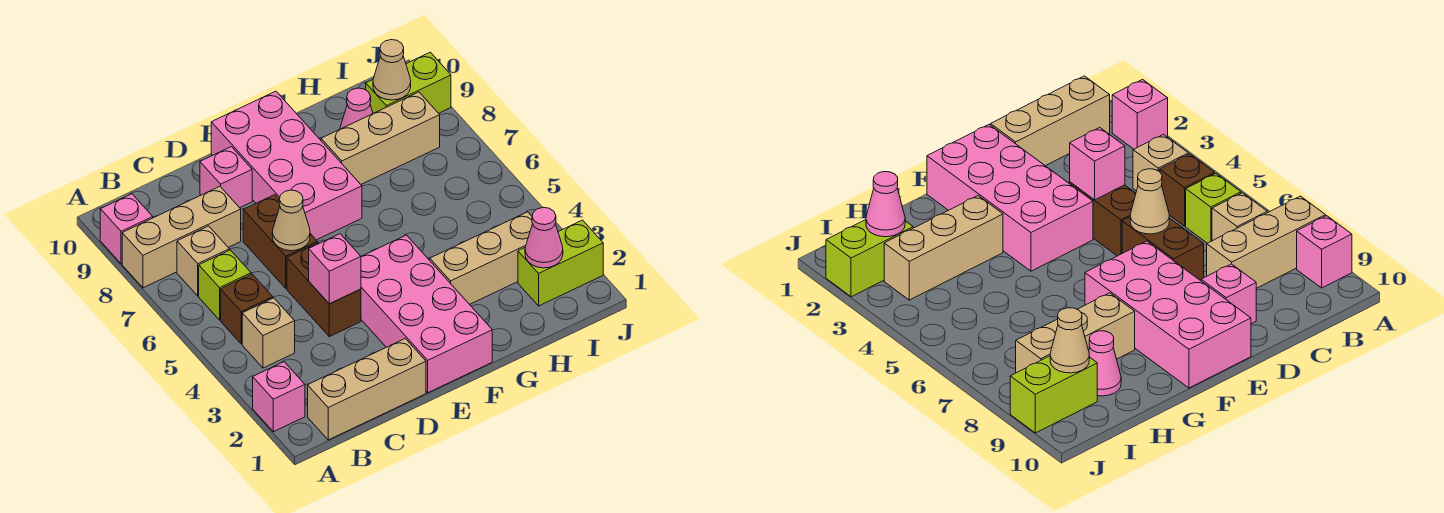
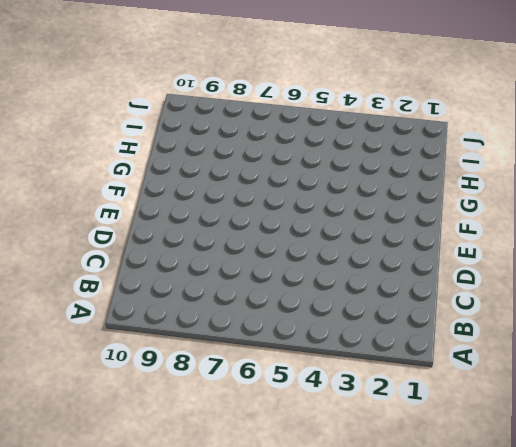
none -> pink brick A2 level 1
none -> tan brick A8:C8 level 1
none -> pink brick A9 level 1

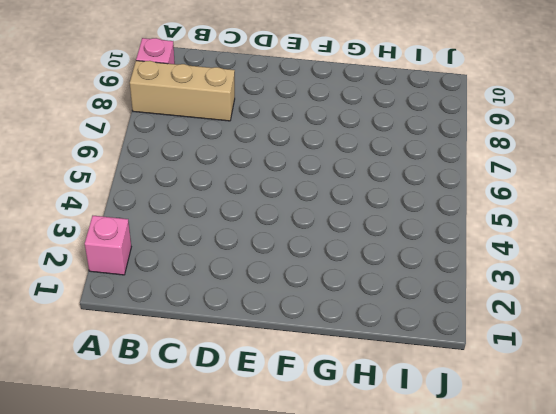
none -> tan brick B1:D1 level 1
none -> tan brick B4 level 1
none -> brown brick B5 level 1

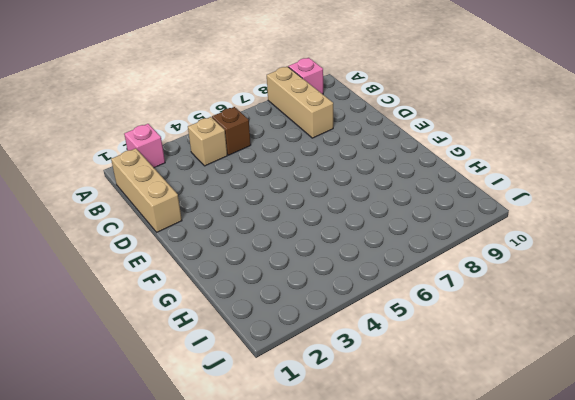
none -> lime brick B6 level 1
none -> tan brick B7 level 1
none -> brown brick D4:D5 level 1

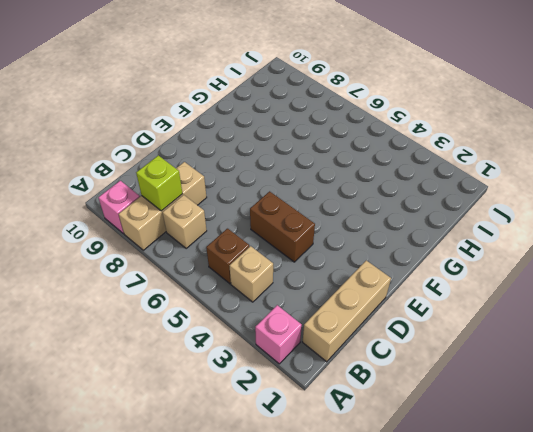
lime brick B8 level 2 -> lime brick B6 level 1
none -> brown brick D6:D7 level 1
none -> pink brick D9 level 1
none -> pink brick E1:F4 level 1

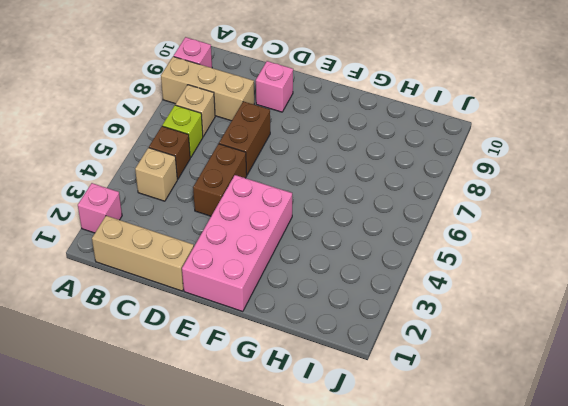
none -> pink brick E7:F10 level 1
none -> tan brick G3:I3 level 1
none -> tan brick G8:I8 level 1

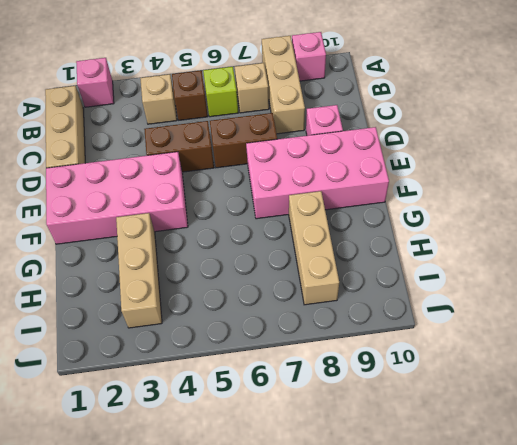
none -> pink cone H9 level 1
none -> lime brick I2:J2 level 1
none -> lime brick I9:J9 level 1

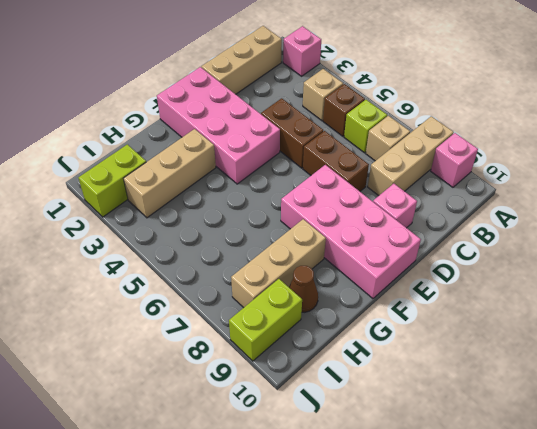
brown cone H9 level 1 -> pink cone H9 level 1
none -> pink brick D4 level 2
none -> tan cone D6 level 2
none -> pink cone I2 level 2

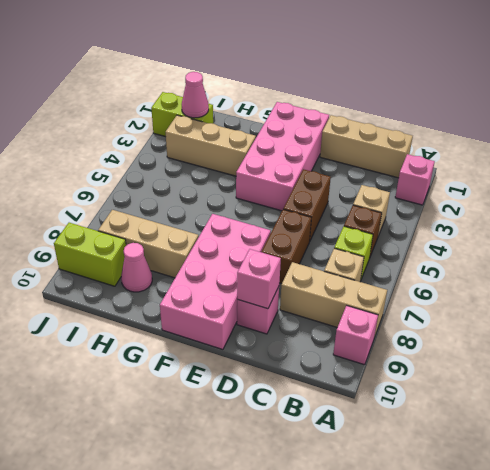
pink brick D9 level 2 -> pink brick D4 level 2
none -> tan cone D6 level 2
none -> tan cone I9 level 2

